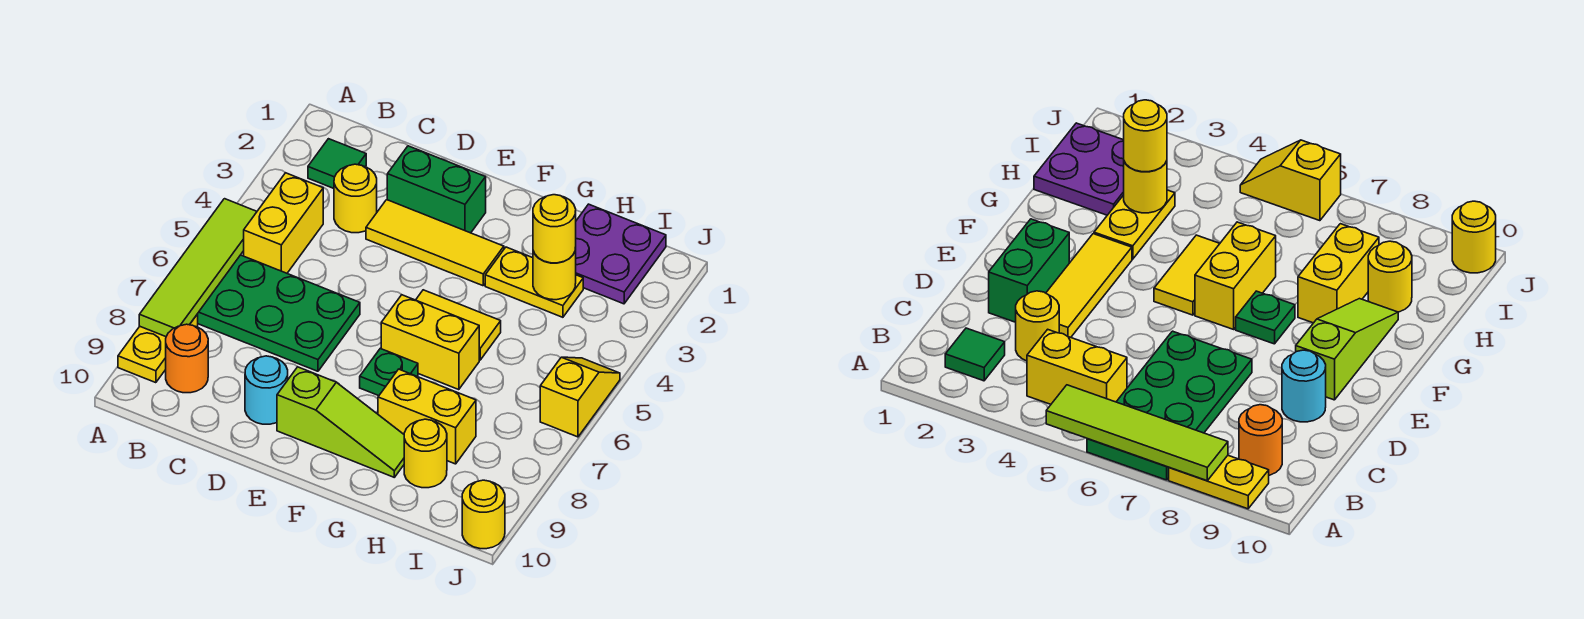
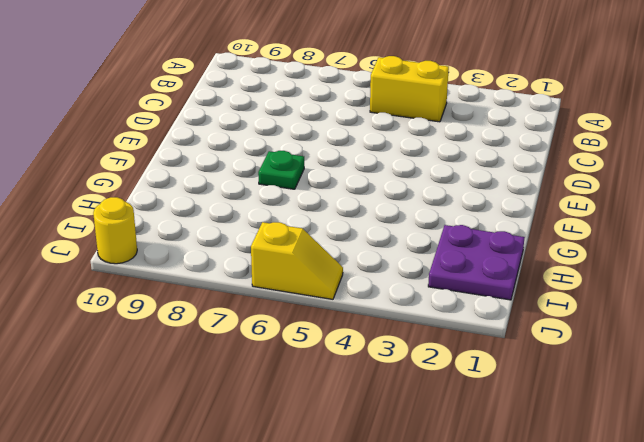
none -> green plate A6:D7 level 1
none -> yellow plate A8:A9 level 1
none -> green tile B2 level 1

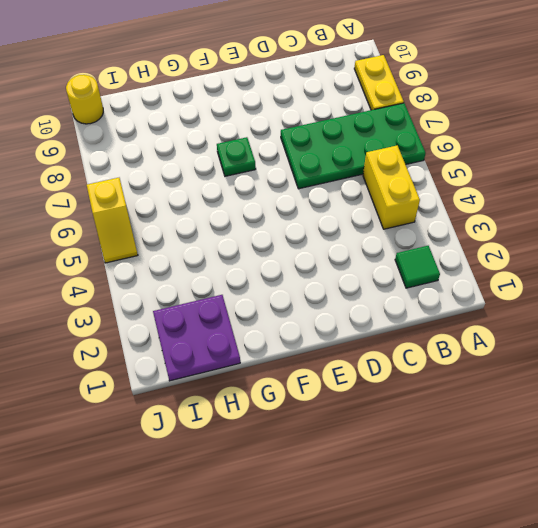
none -> orange round brick B9 level 1
none -> yellow round brick C3 level 1
none -> green brick D2:E2 level 1

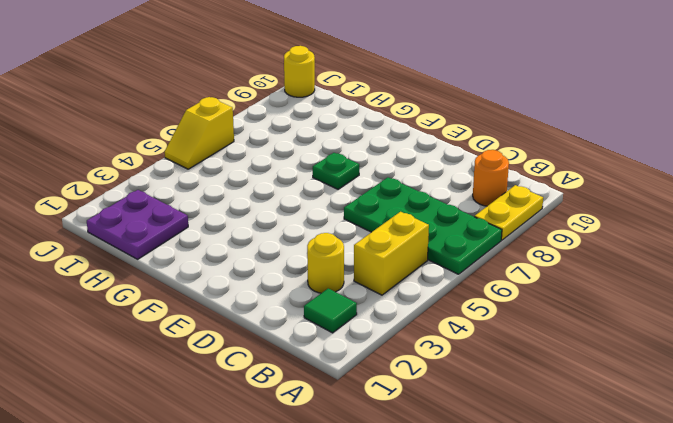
none -> green brick D2:E2 level 1
none -> yellow tile D3:F3 level 1
none -> cyan round brick D9 level 1

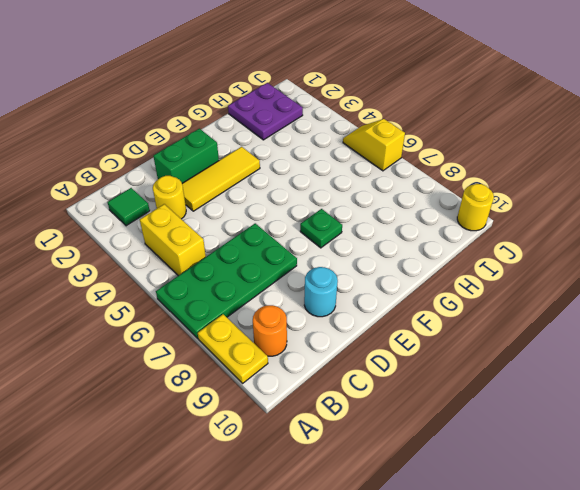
none -> lime slope E9:G9 level 1 top E
none -> yellow tile F5:G5 level 1
none -> yellow brick F6:G6 level 1

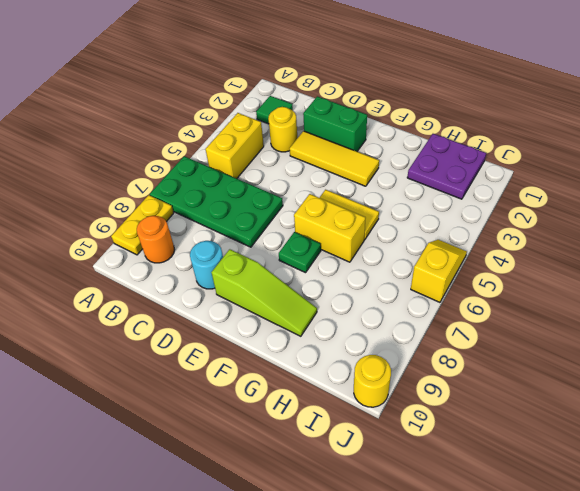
none -> yellow plate G3:H3 level 1
none -> yellow brick G8:H8 level 1
none -> yellow round brick H9 level 1

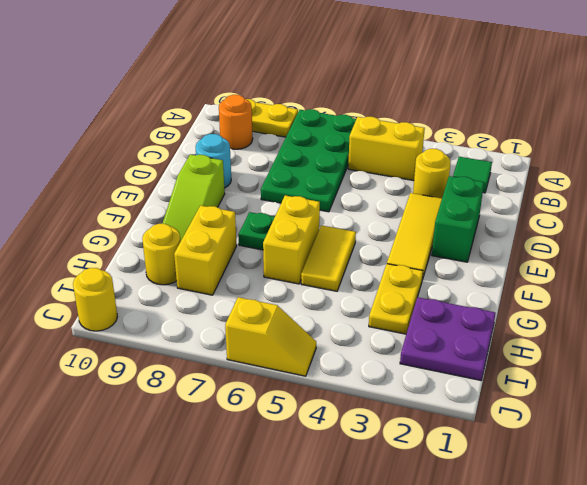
none -> lime tile A5:A8 level 2
none -> yellow round brick H3 level 2
none -> yellow round brick H3 level 3

